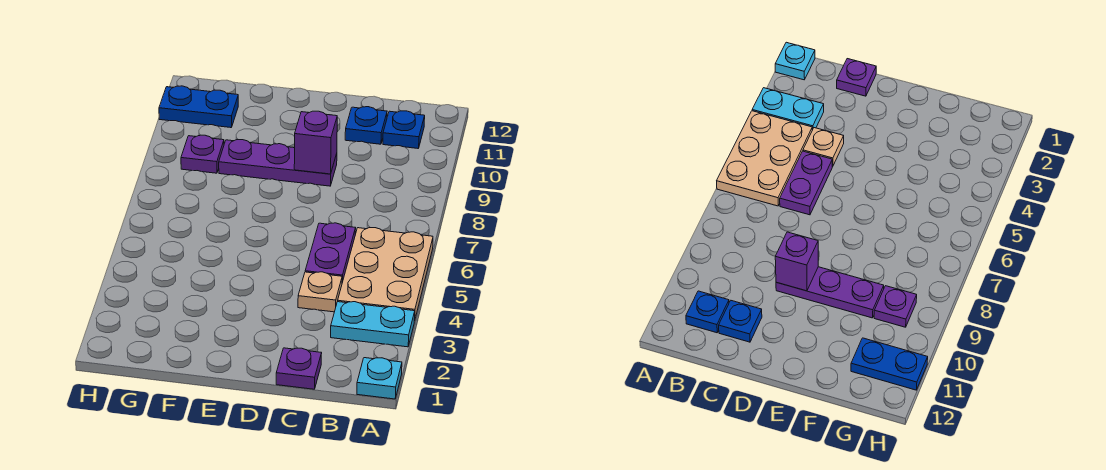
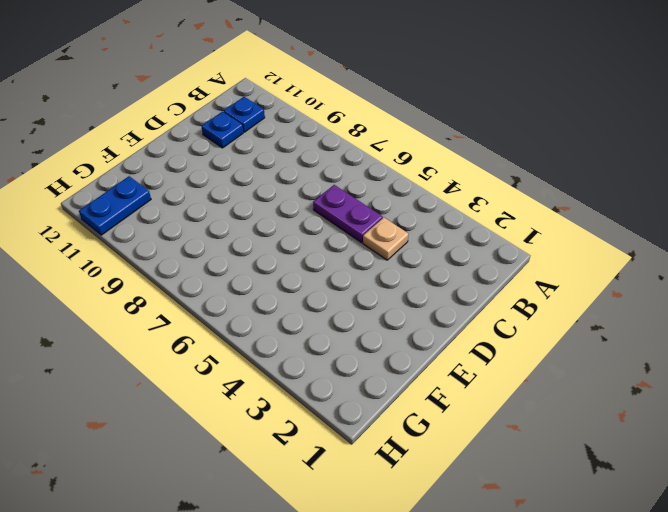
none -> cyan plate A1 level 1
none -> cyan plate A3:B3 level 1
none -> tan plate A4:B6 level 1

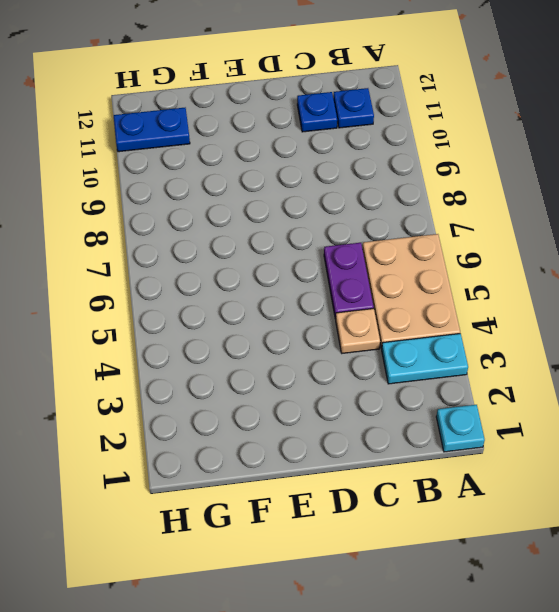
none -> purple plate C1 level 1
none -> purple plate D9:F9 level 1
none -> purple plate G9 level 1

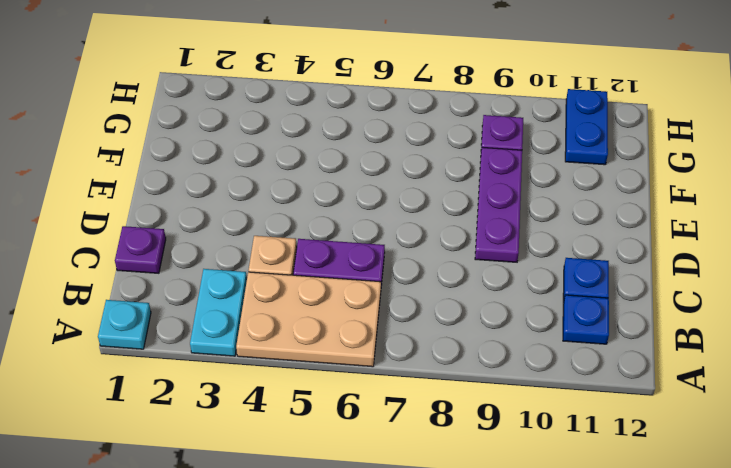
none -> purple brick D9 level 2

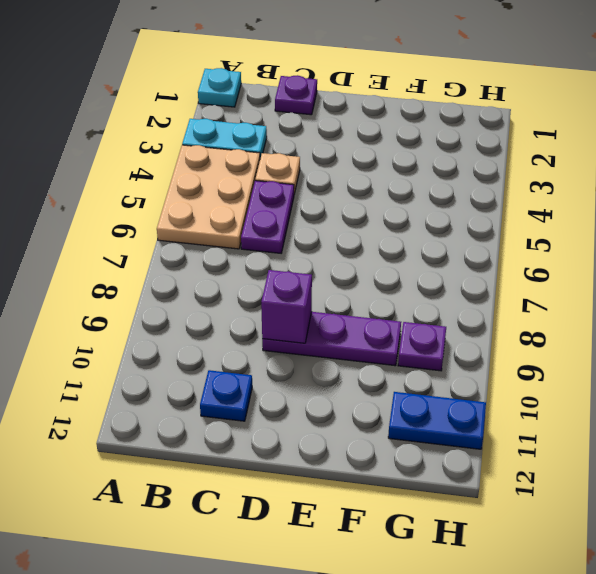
none -> blue plate B11 level 1

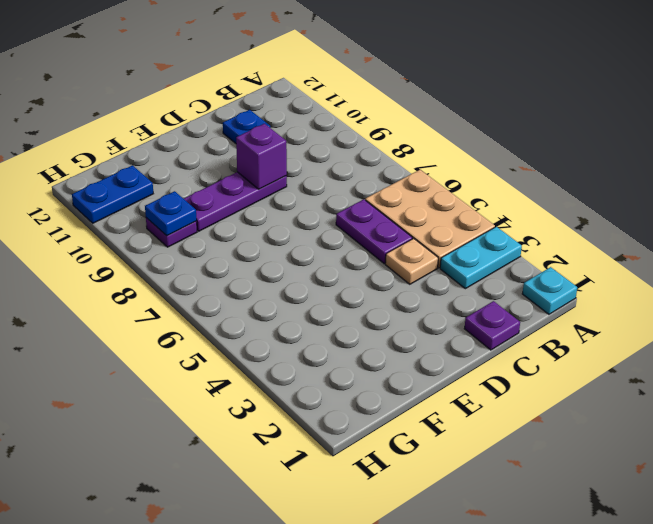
blue plate G9 level 2 -> blue plate B11 level 1

